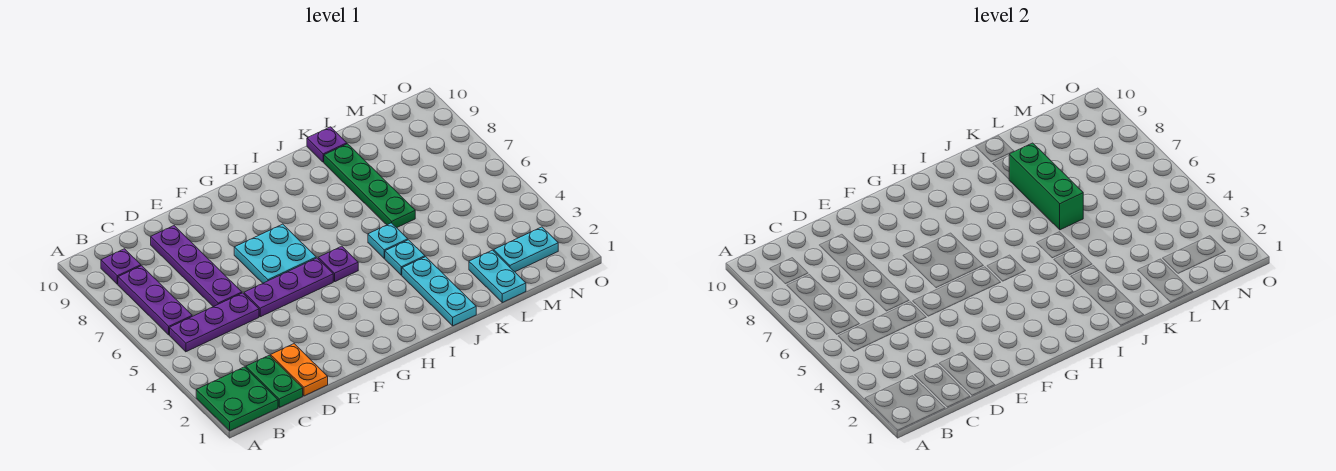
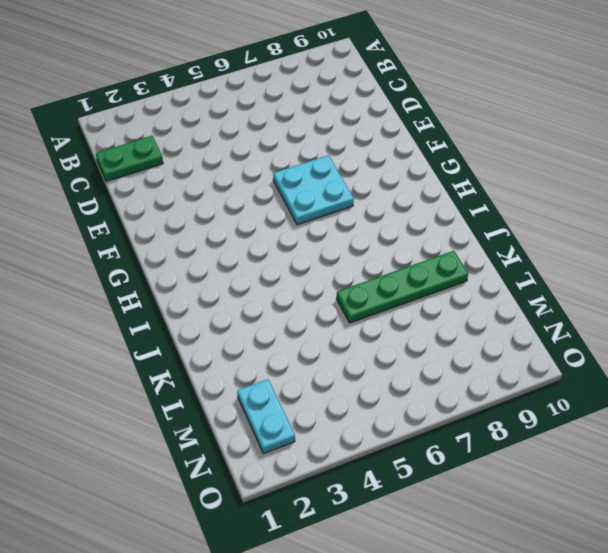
none -> green plate A1:B2 level 1
none -> purple plate B5:D5 level 1
none -> purple plate B6:B8 level 1

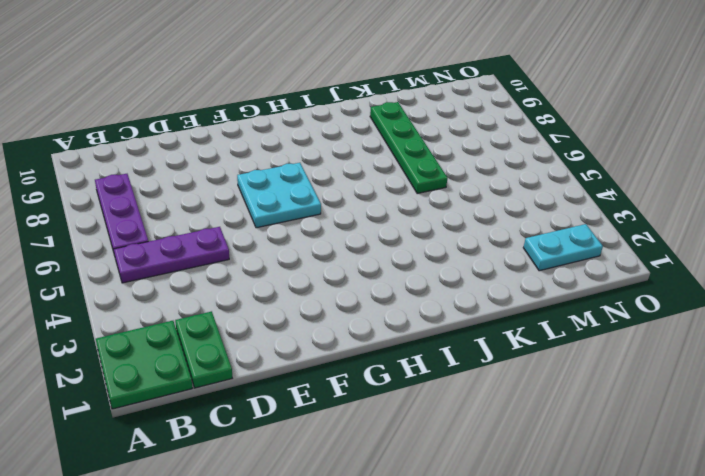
none -> purple plate B9 level 1
none -> orange plate D1:D2 level 1
none -> purple plate D6:D9 level 1

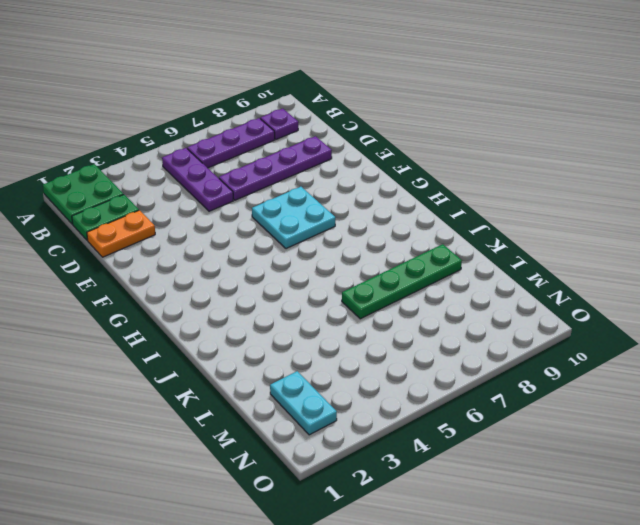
none -> purple plate E5:G5 level 1
none -> purple plate H5 level 1
none -> cyan plate J1:J3 level 1

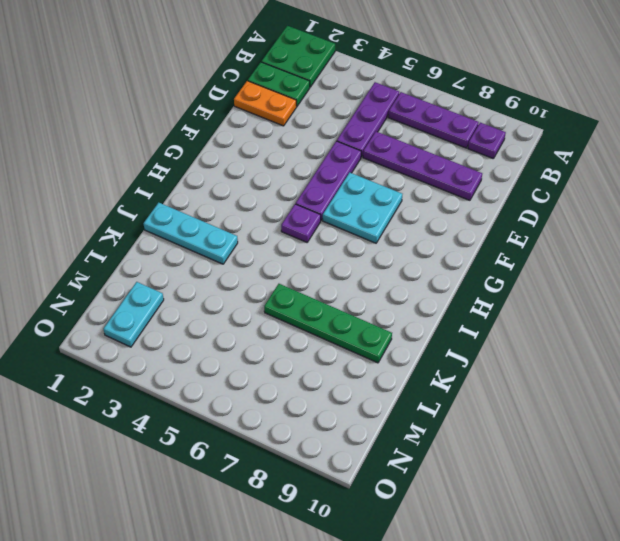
none -> cyan plate J4 level 1
none -> cyan plate J5 level 1
none -> purple plate K10 level 1

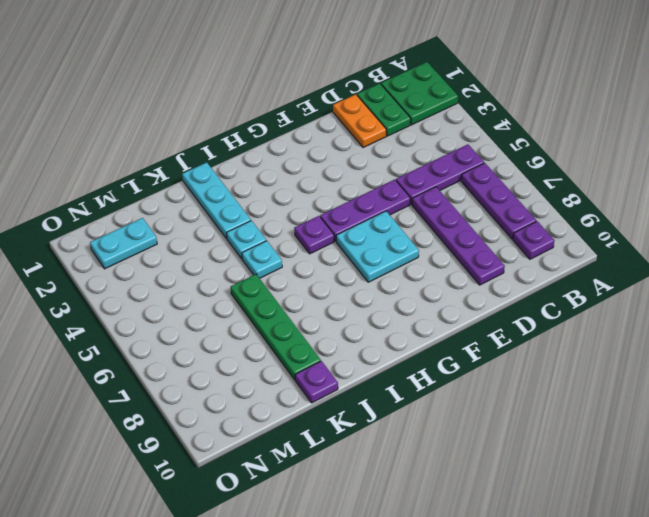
none -> cyan plate L1:L2 level 1
none -> green brick K6:K8 level 2

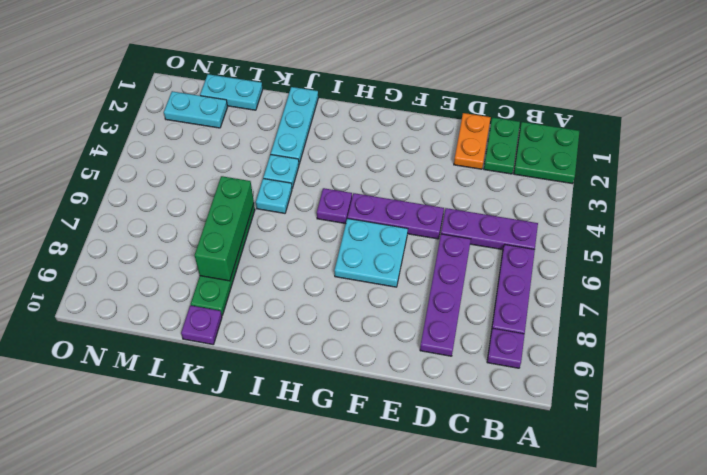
cyan plate L1:M1 level 1 -> cyan plate L1:L2 level 1

